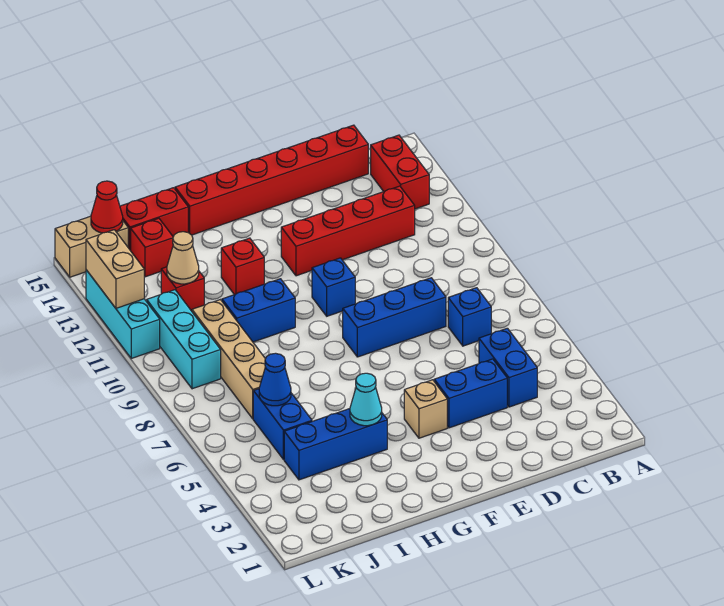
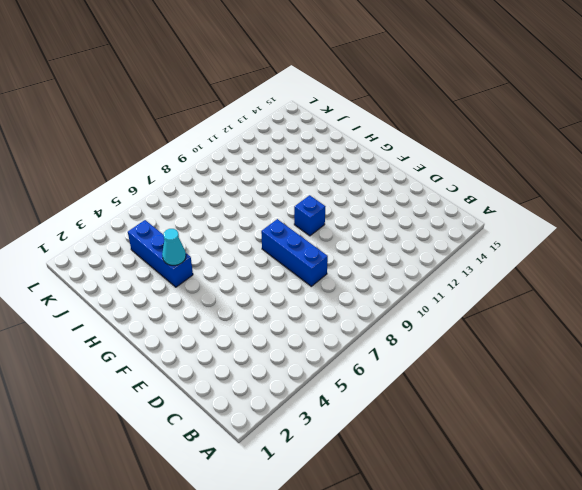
none -> red brick B13:B14 level 1
none -> blue brick C4:C5 level 1
none -> blue brick C7 level 1

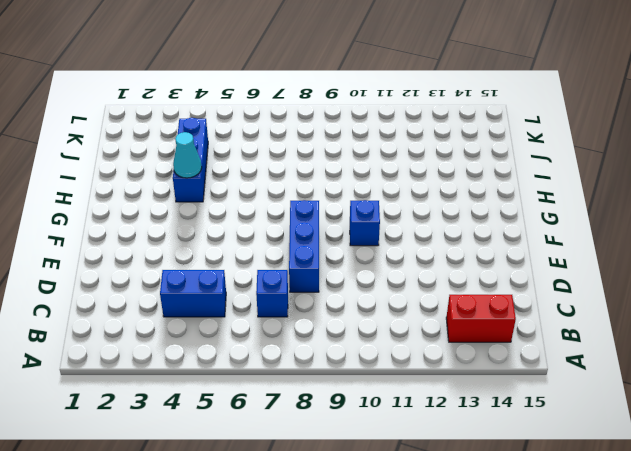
none -> red brick C12:F12 level 1
none -> red brick C15:H15 level 1
none -> blue brick D4:E4 level 1

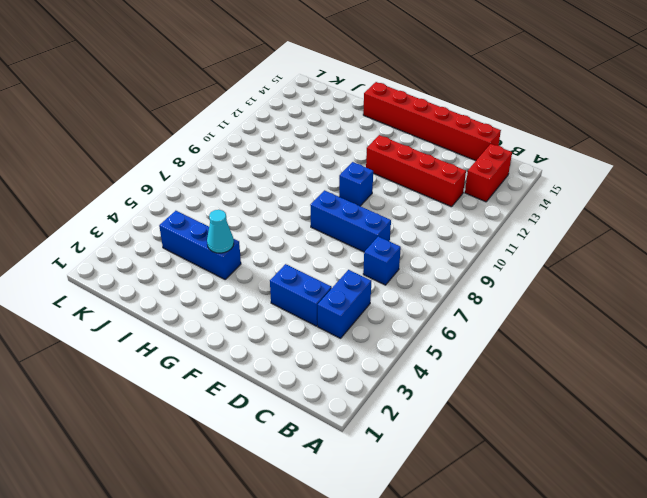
none -> tan brick F4 level 1
none -> blue brick H10:I10 level 1
none -> red brick H12 level 1

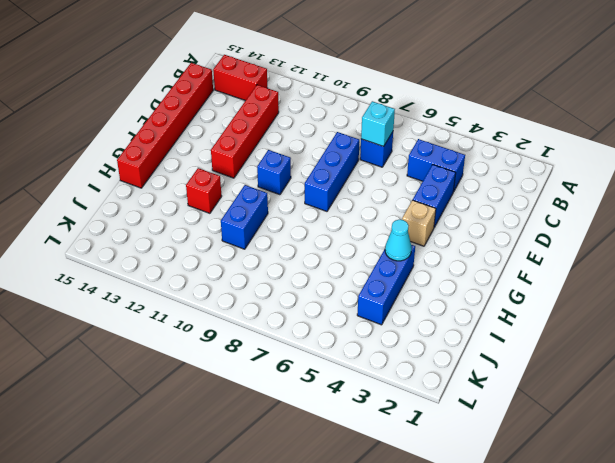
cyan brick C7 level 2 -> none
none -> red brick I15:J15 level 1
none -> blue brick J5:J6 level 1
none -> tan brick J7:J10 level 1

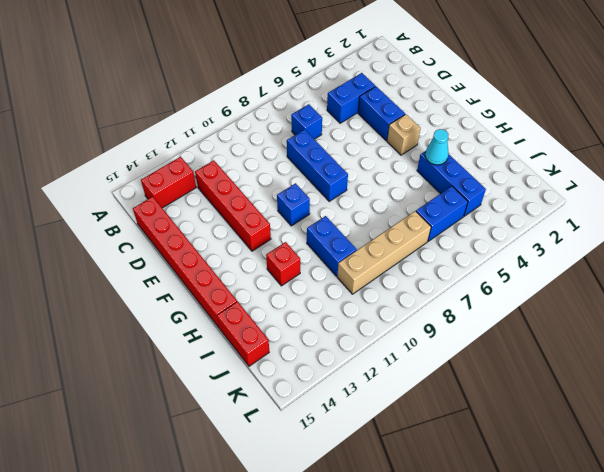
none -> red brick J12 level 1
none -> red brick J14 level 1
none -> cyan brick K9:K11 level 1

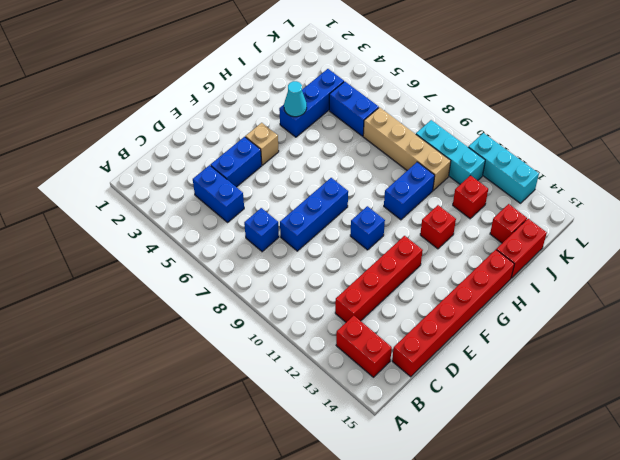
none -> tan brick K15:L15 level 1
none -> blue cone J6 level 2
none -> tan cone J12 level 2

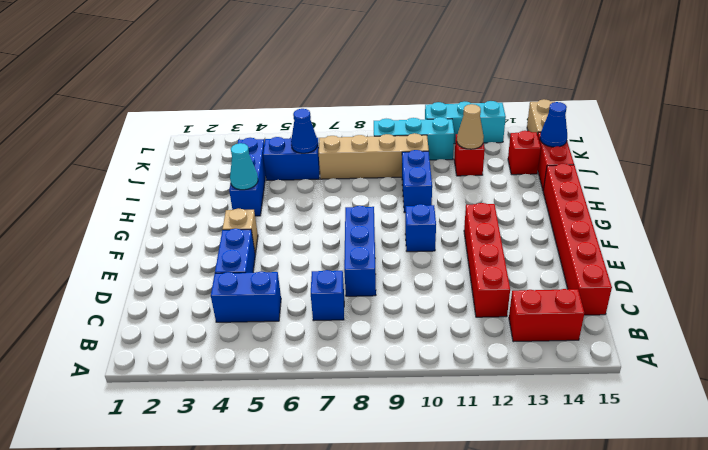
blue cone J15 level 2 -> none
none -> red brick H12 level 1
none -> red cone K15 level 2
none -> tan brick L12:L13 level 2

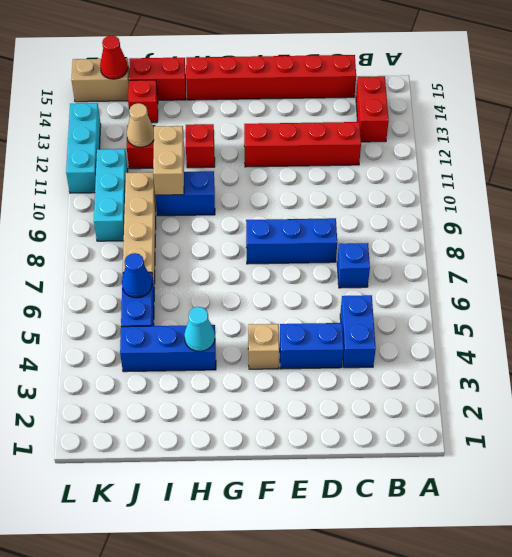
tan brick I10:I11 level 2 -> tan brick L12:L13 level 2
none -> blue brick F10 level 1

